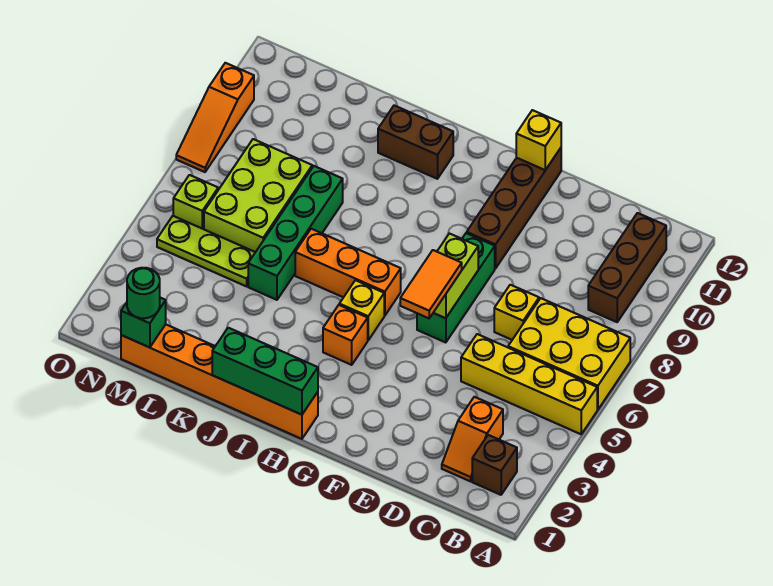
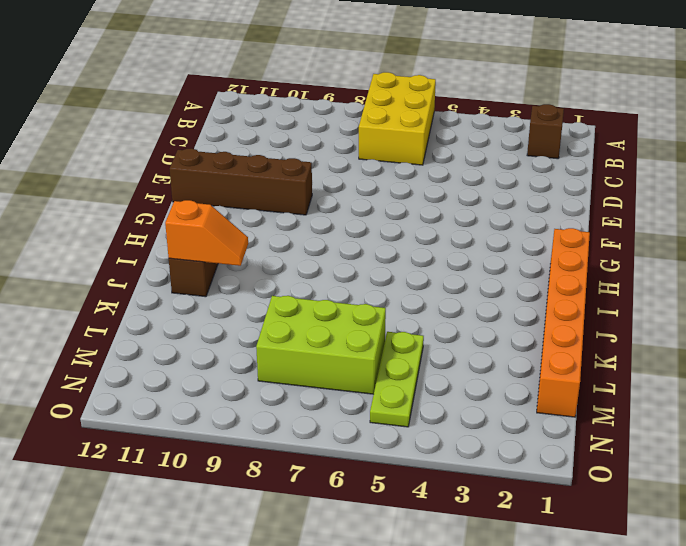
orange slope J10:J11 level 2 top 11 -> orange slope C2:C3 level 1 top 3
none -> yellow brick A5:D5 level 1
none -> brown brick B9:B11 level 1
none -> yellow brick D7 level 1

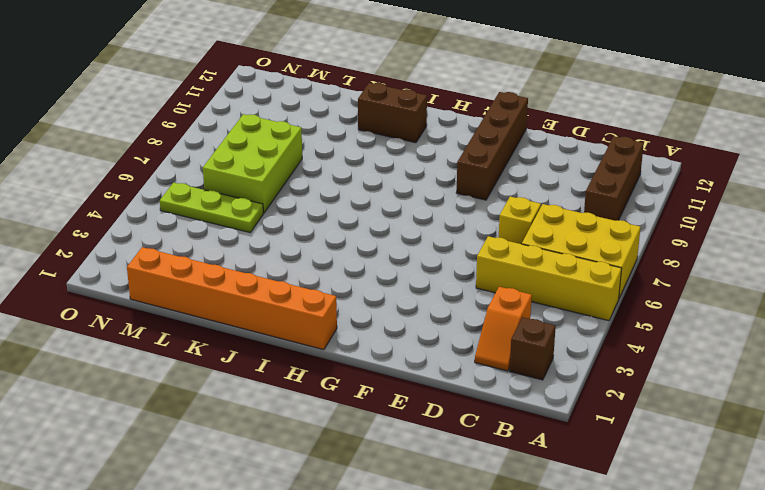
none -> green brick F6:F8 level 1
none -> orange brick H4 level 1
none -> yellow brick H5 level 1

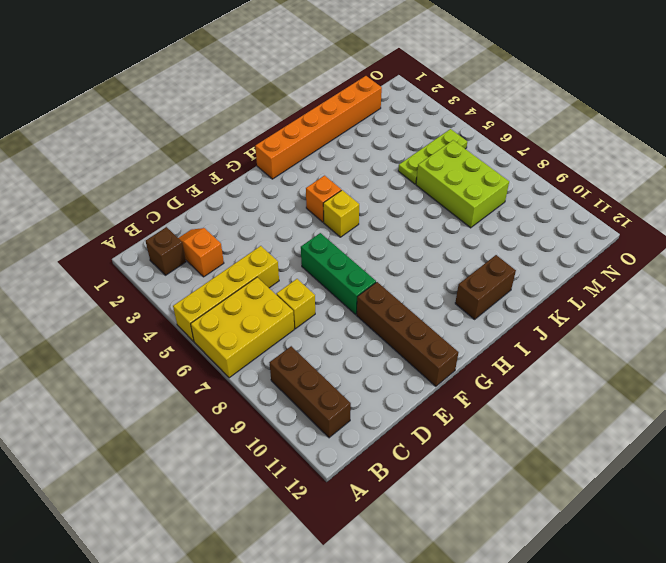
none -> orange brick H6:J6 level 1
none -> green brick K5:K8 level 1
none -> lime brick N6 level 1

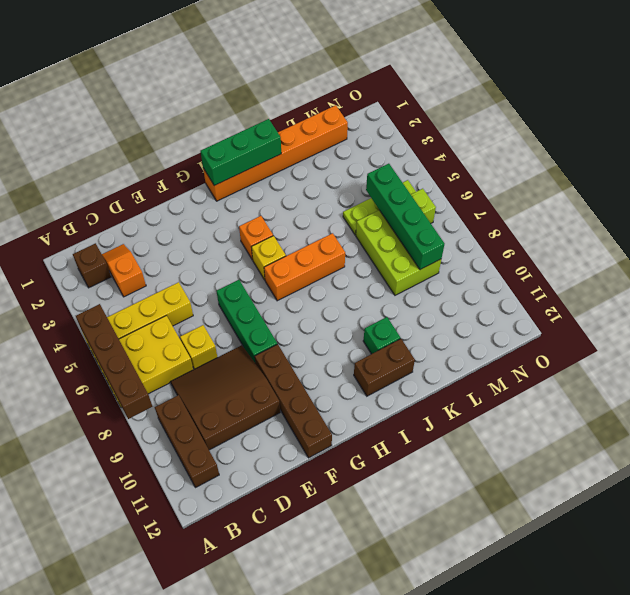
brown brick A5:A8 level 2 -> none
brown slope C8:E10 level 1 top 10 -> none
green brick J10 level 1 -> green brick M1 level 2
green brick M5:M8 level 2 -> green brick K5:K8 level 1
none -> orange slope O8:O10 level 1 top 10
none -> lime brick F6:F7 level 2
none -> yellow brick F12 level 2

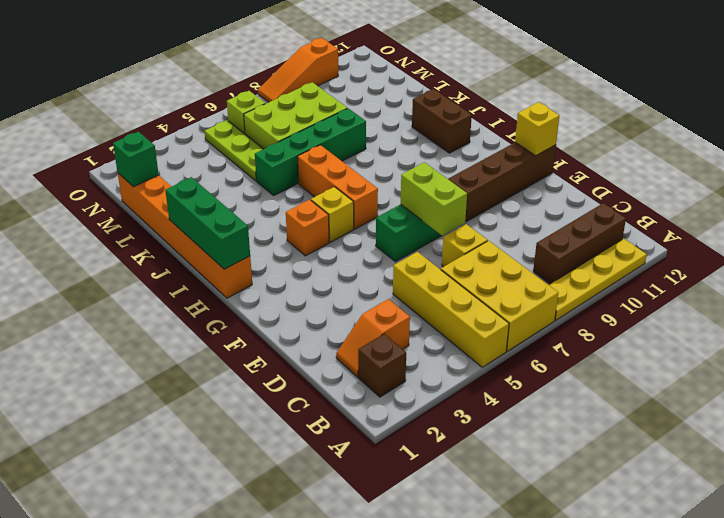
yellow plate A8:A11 level 1 -> none
lime brick E7:F7 level 2 -> lime brick F6:F7 level 2
none -> orange tile F5:F6 level 3
none -> green round brick M1 level 3

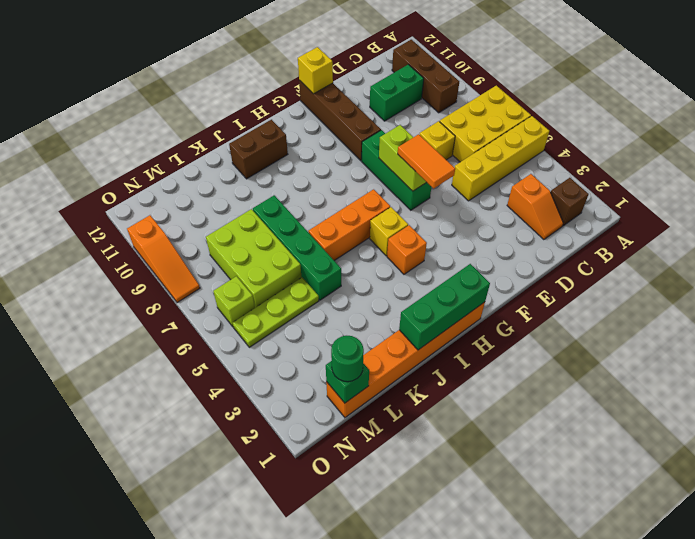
green brick C10:D10 level 1 -> none

